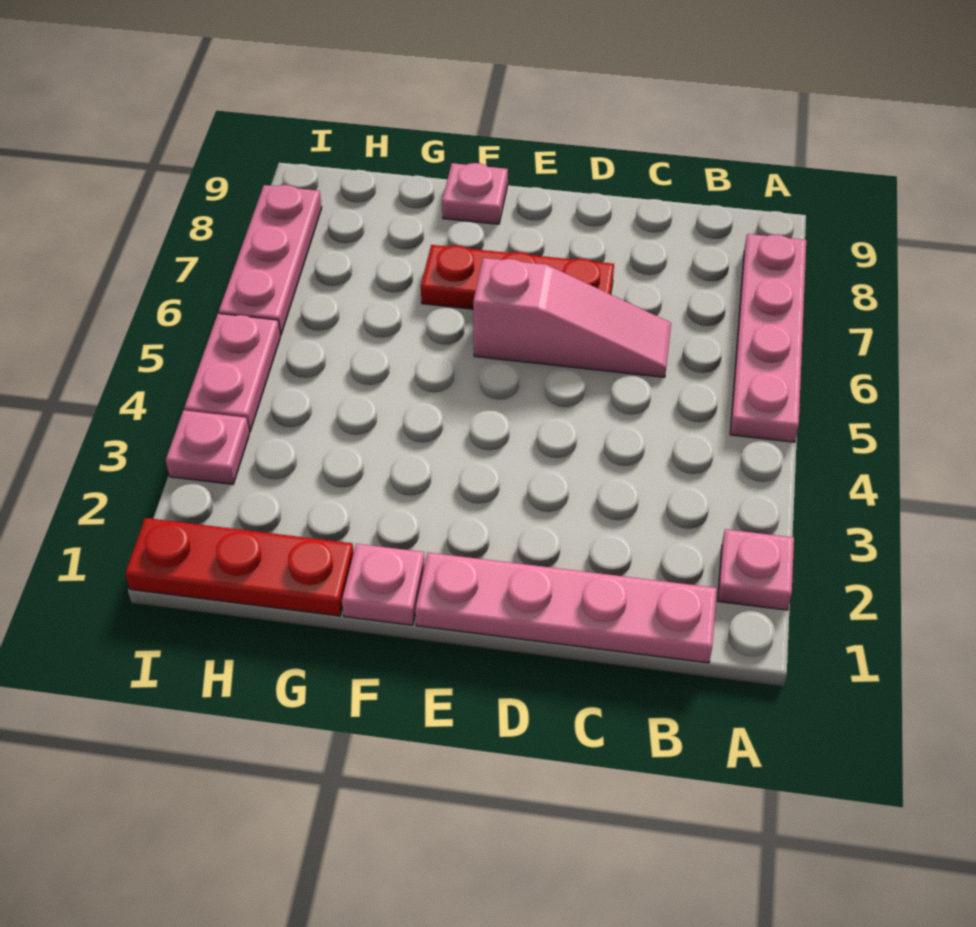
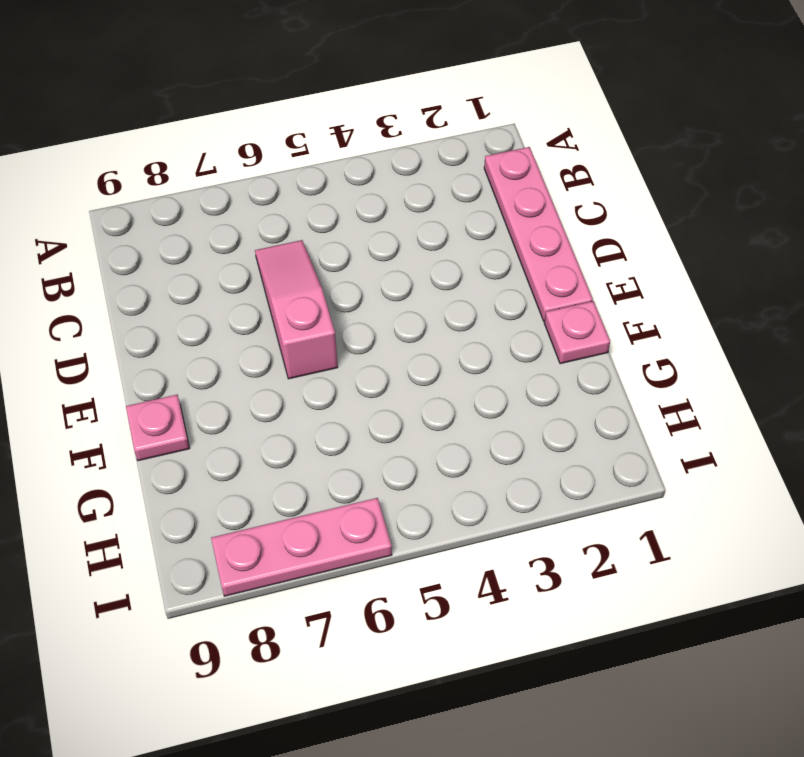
none -> pink plate A2 level 1
none -> pink plate A5:A8 level 1

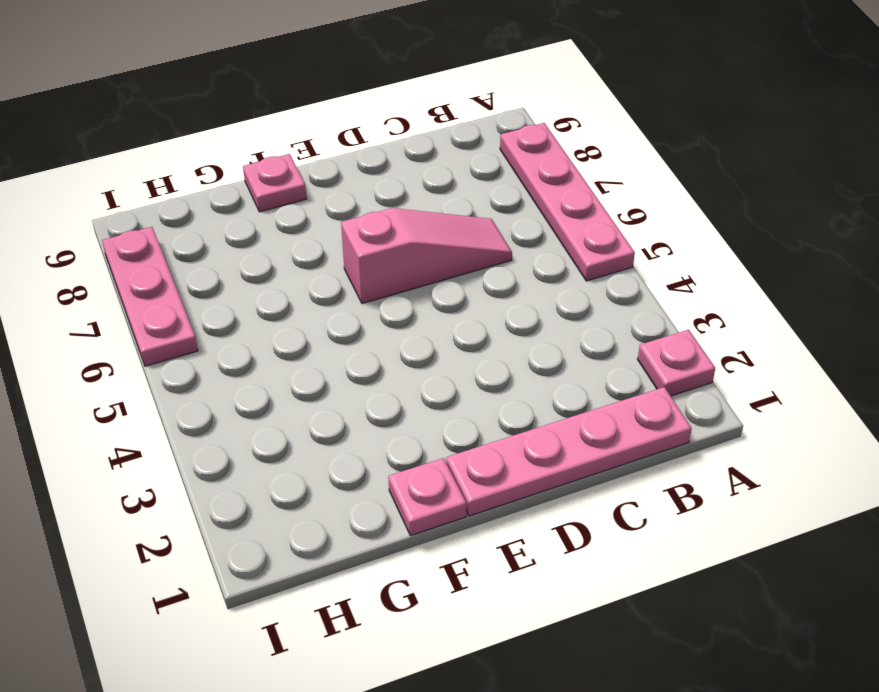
none -> red plate D7:F7 level 1
none -> red plate G1:I1 level 1

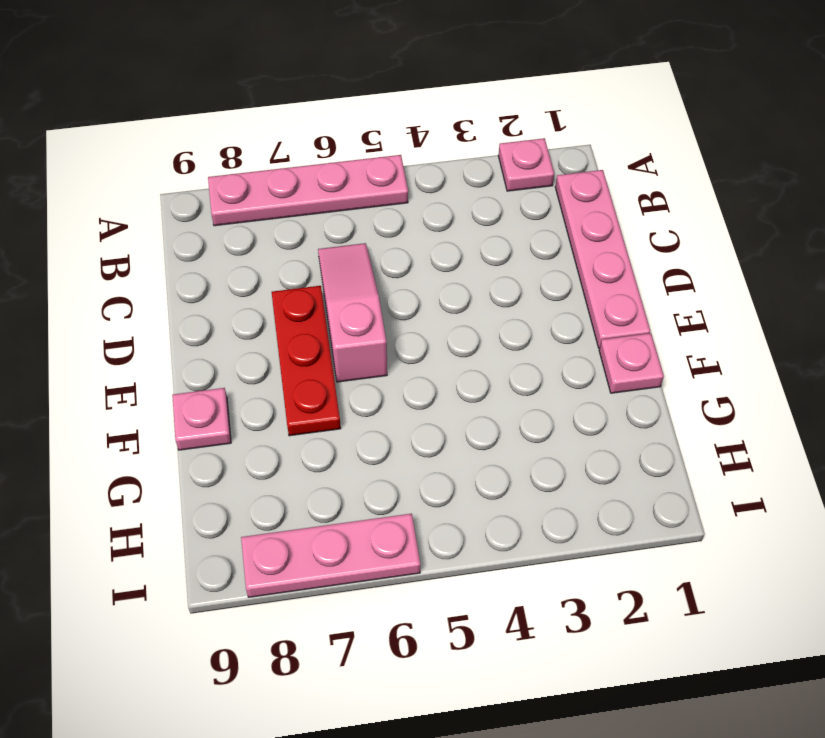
none -> red plate G1:I1 level 1
none -> pink plate I3 level 1

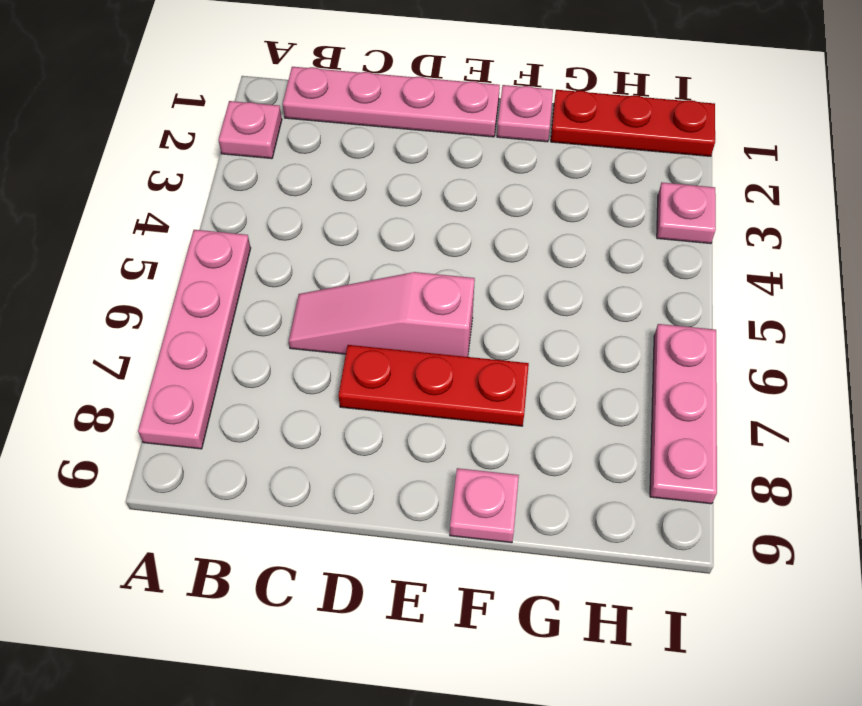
none -> pink plate I4:I5 level 1

